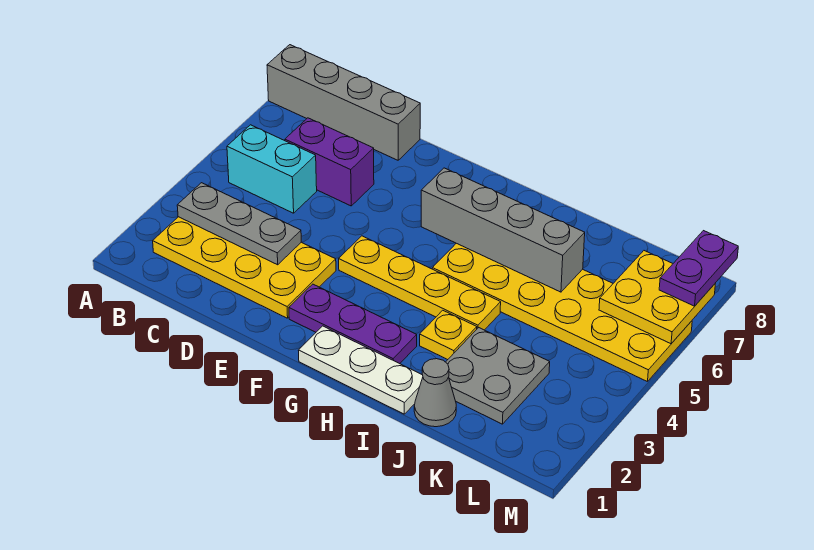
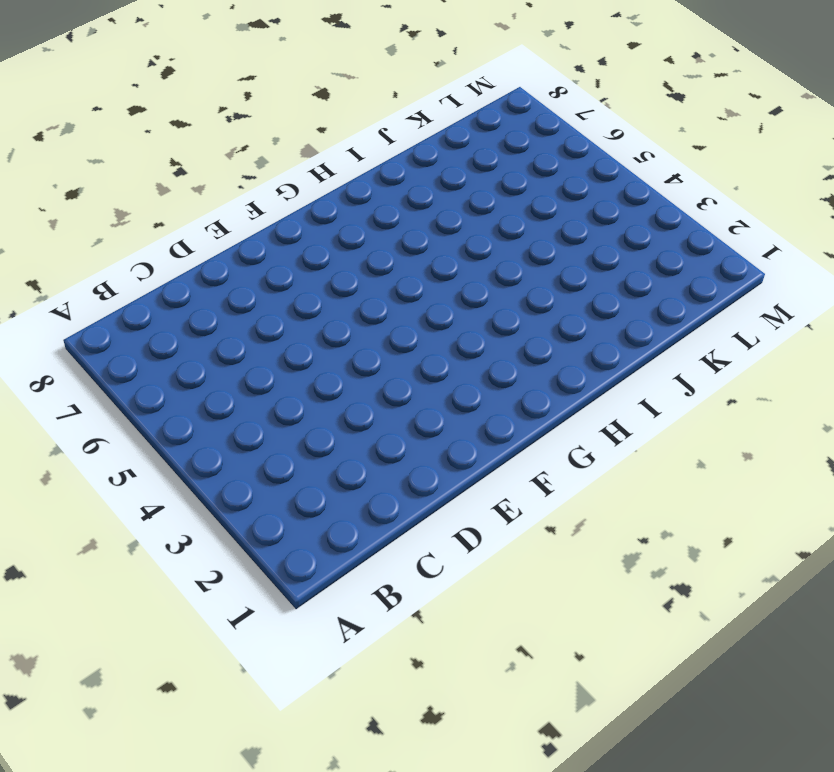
none -> grey brick A8:D8 level 1
none -> yellow plate B2:E3 level 1
none -> cyan brick B5:C5 level 1

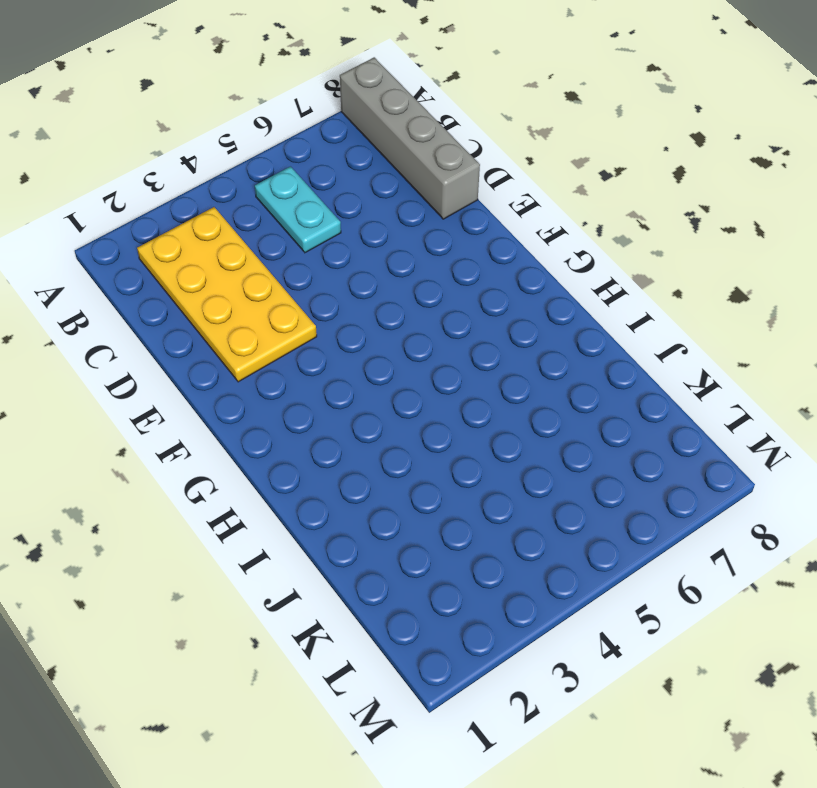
cyan plate B5:C5 level 1 -> cyan brick B5:C5 level 1
none -> purple brick C6:D6 level 1
none -> purple plate F2:H2 level 1
none -> yellow plate F4:I4 level 1

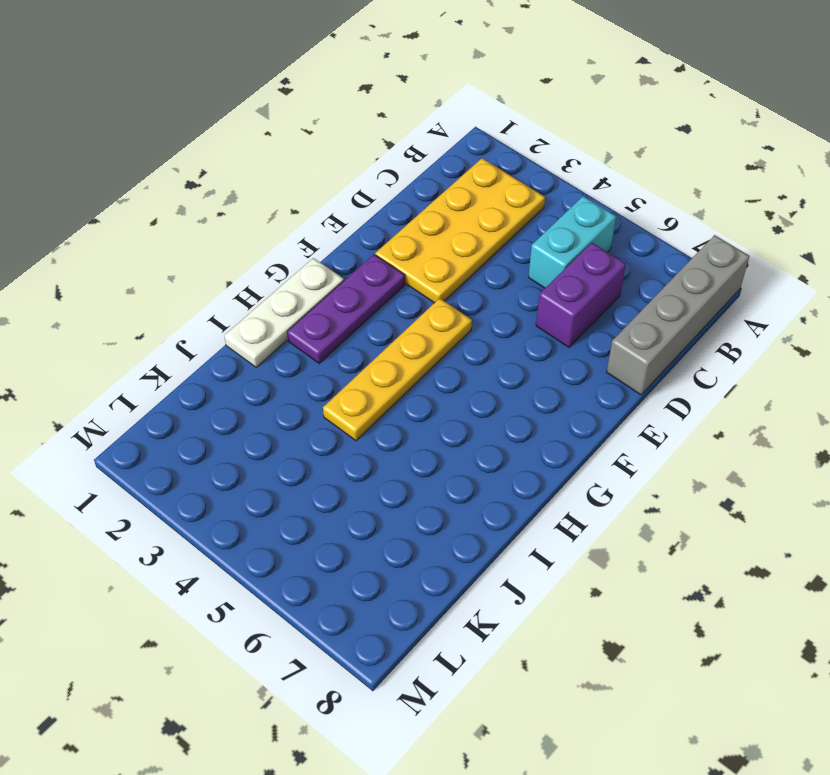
none -> yellow plate H5:M6 level 1
none -> yellow plate I3 level 1
none -> grey cone J1 level 1

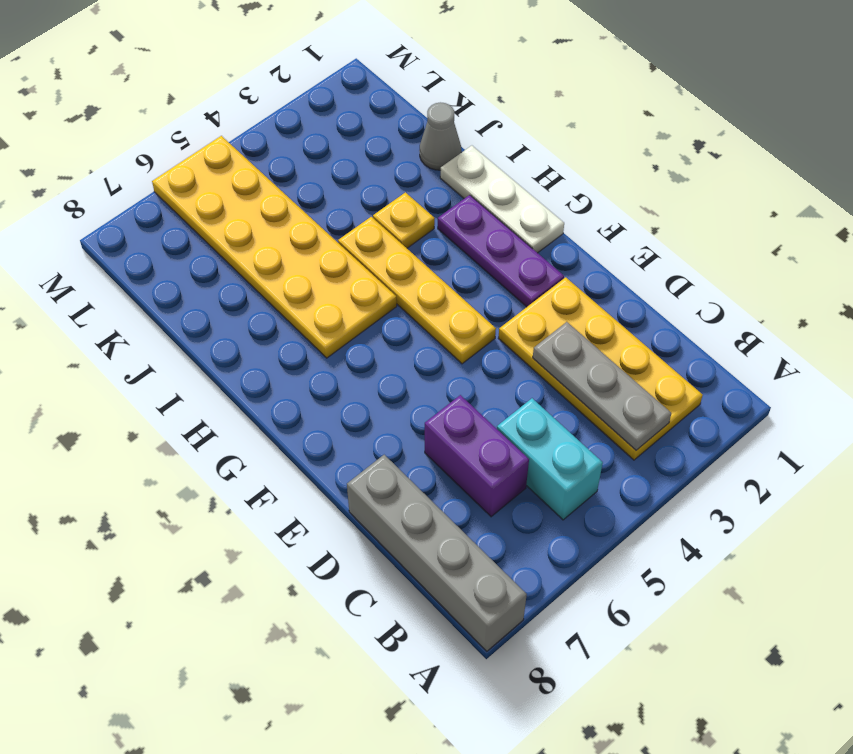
none -> grey plate J2:K3 level 1
none -> grey brick G6:J6 level 2
none -> yellow plate L6:M7 level 2

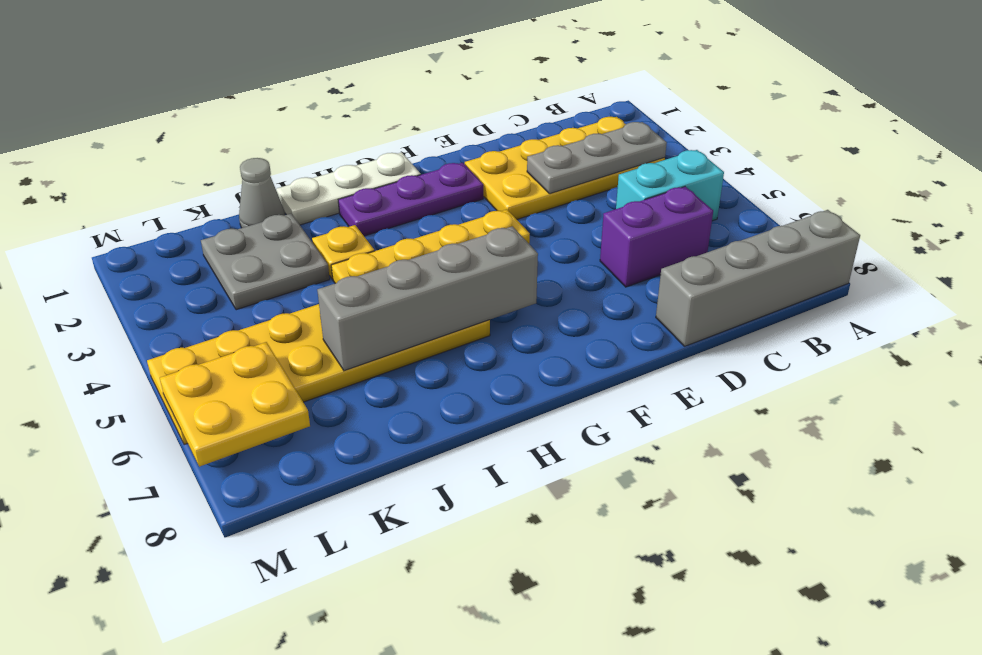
none -> purple plate M7:M8 level 3

